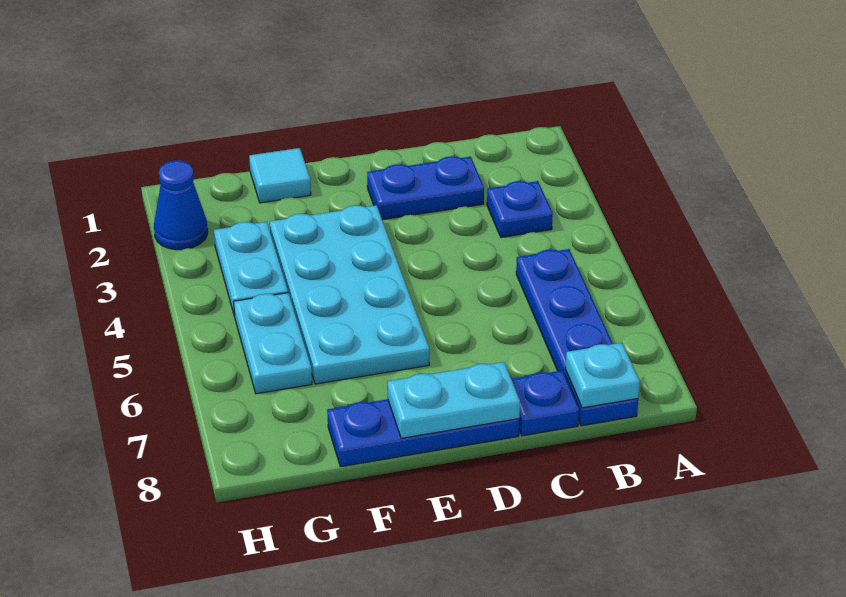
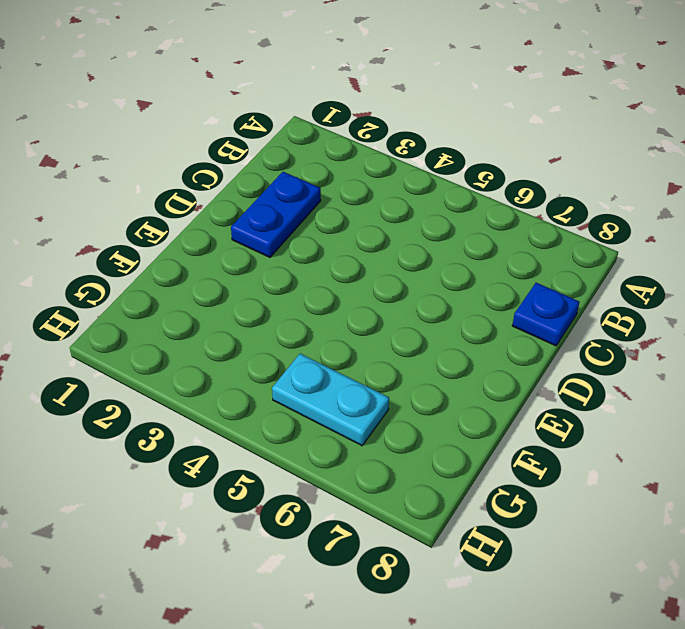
none -> blue plate B3 level 1
none -> blue plate B5:B8 level 1
none -> blue plate D8:F8 level 1

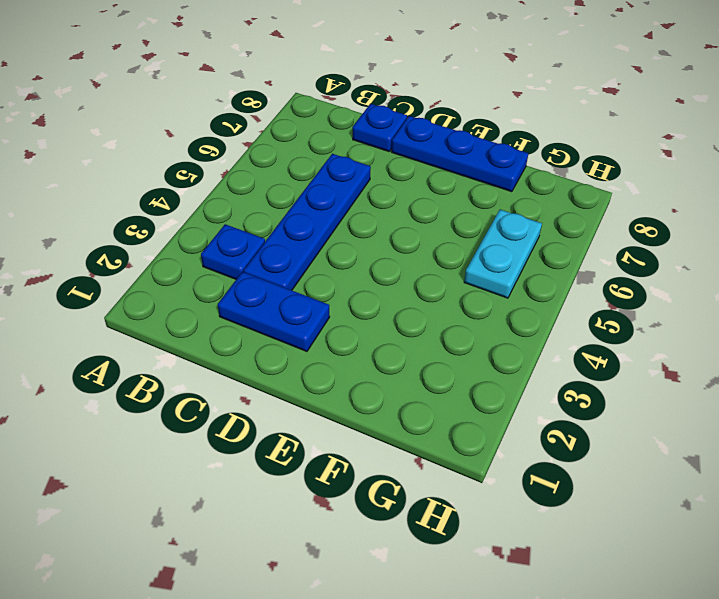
blue plate C3:C6 level 1 -> blue plate B5:B8 level 1
none -> cyan plate E3:F6 level 1
none -> cyan tile F1 level 1
none -> cyan plate G3:G4 level 1

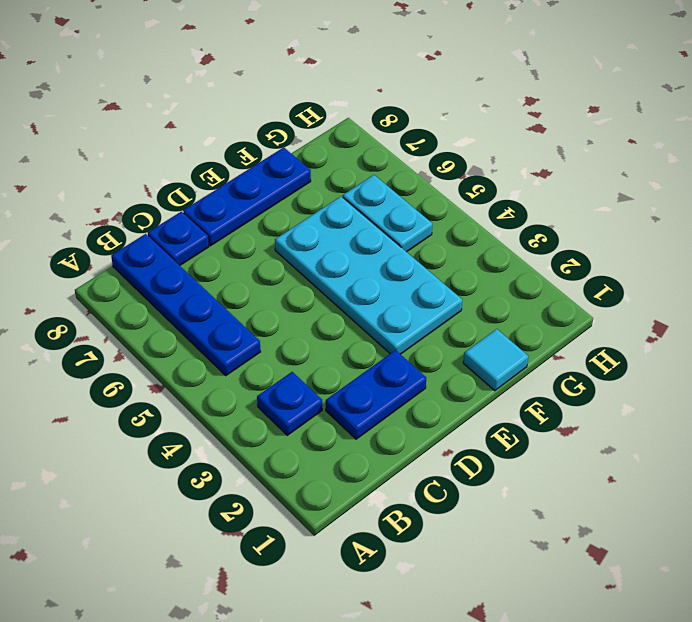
none -> cyan plate G3:G4 level 1
none -> blue cone H2 level 1
none -> cyan plate B8 level 2

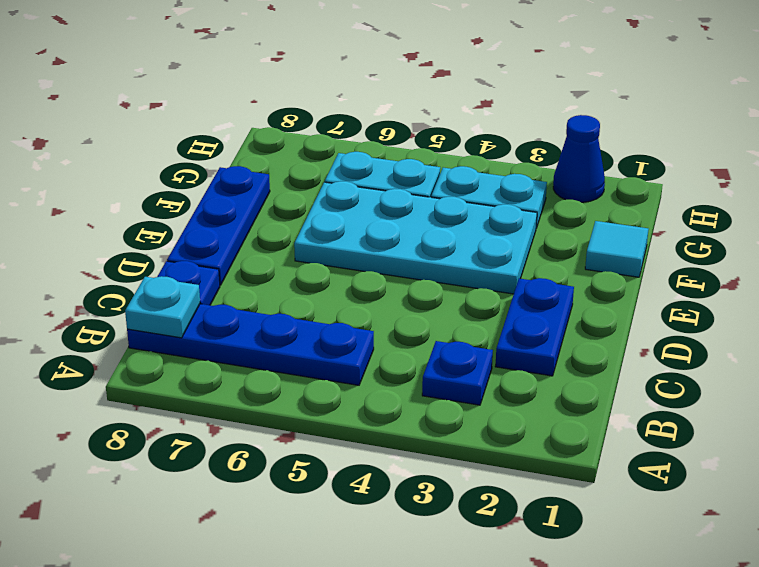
none -> cyan plate D8:E8 level 2

